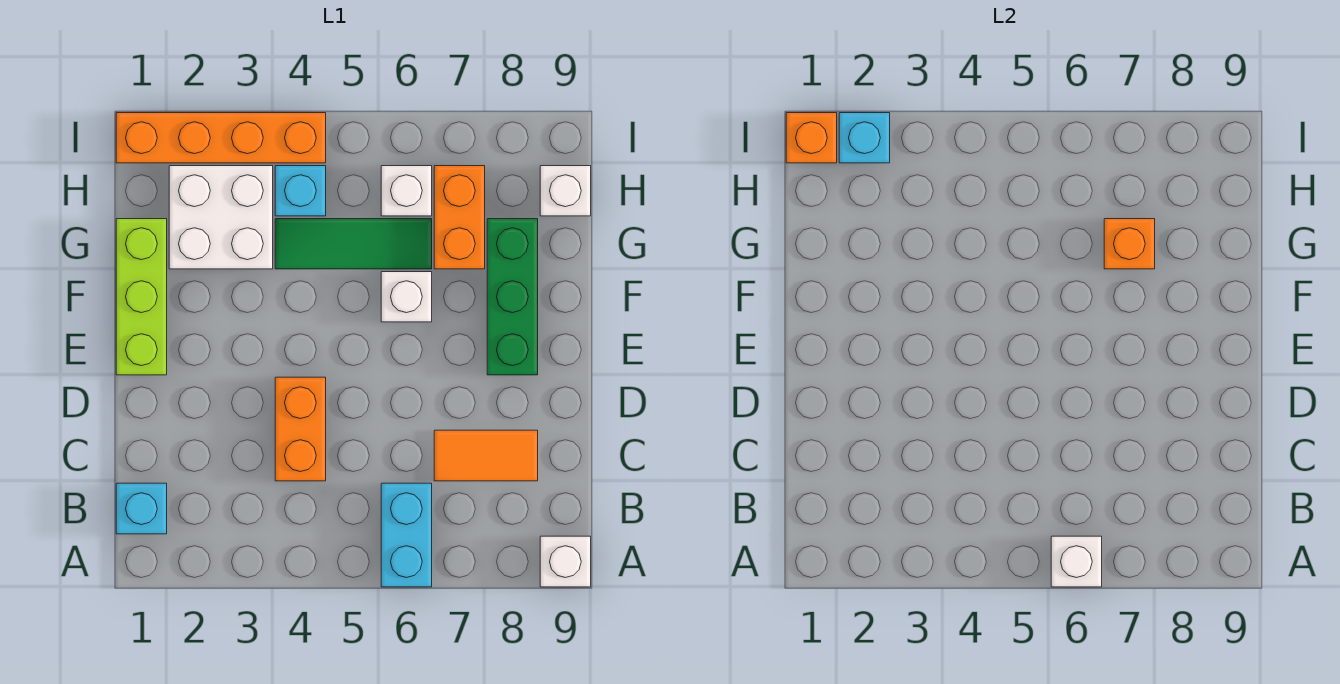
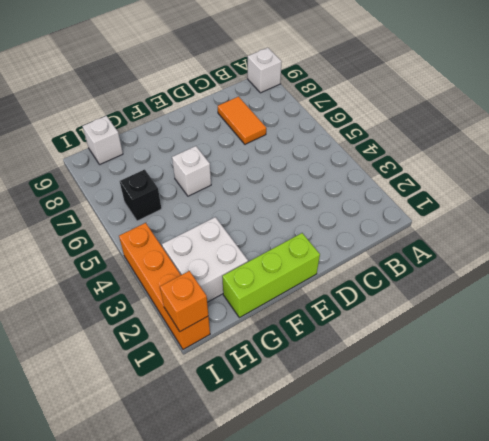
black brick H6 level 1 -> white brick H6 level 1
none -> cyan brick A6:B6 level 1
none -> cyan brick B1 level 1
none -> orange brick C4:D4 level 1

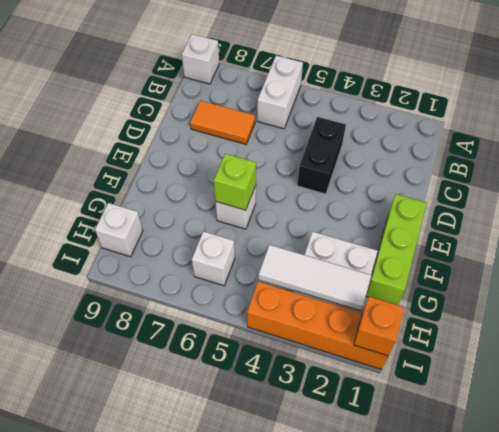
white brick A6:B6 level 1 -> cyan brick A6:B6 level 1
black brick C4:D4 level 1 -> orange brick C4:D4 level 1
lime brick F6 level 2 -> none
white tile H2:H4 level 2 -> none
none -> cyan brick B1 level 1
none -> green brick E8:G8 level 1
none -> green tile G4:G6 level 1

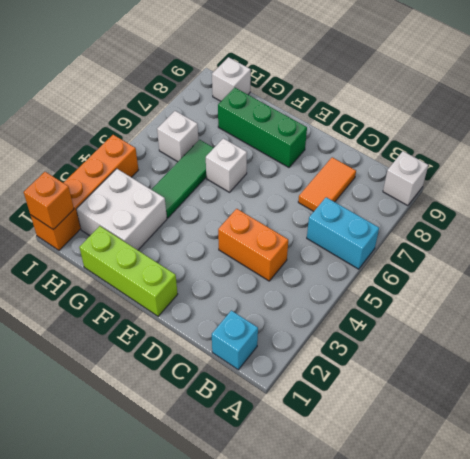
none -> orange brick G7:H7 level 1
none -> cyan brick H4 level 1
none -> white brick A6 level 2

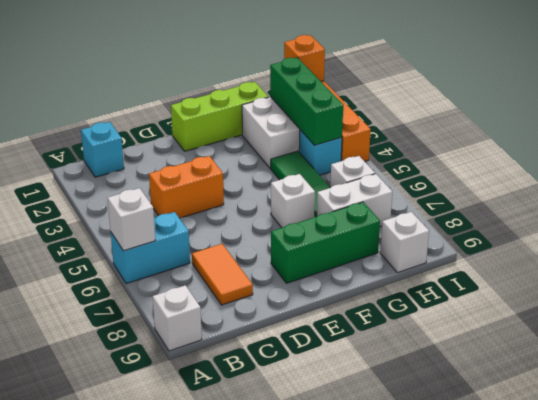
white brick G7:H7 level 1 -> orange brick G7:H7 level 1
green brick H2:H4 level 2 -> none
none -> orange brick G7 level 2
none -> cyan brick I2 level 2

